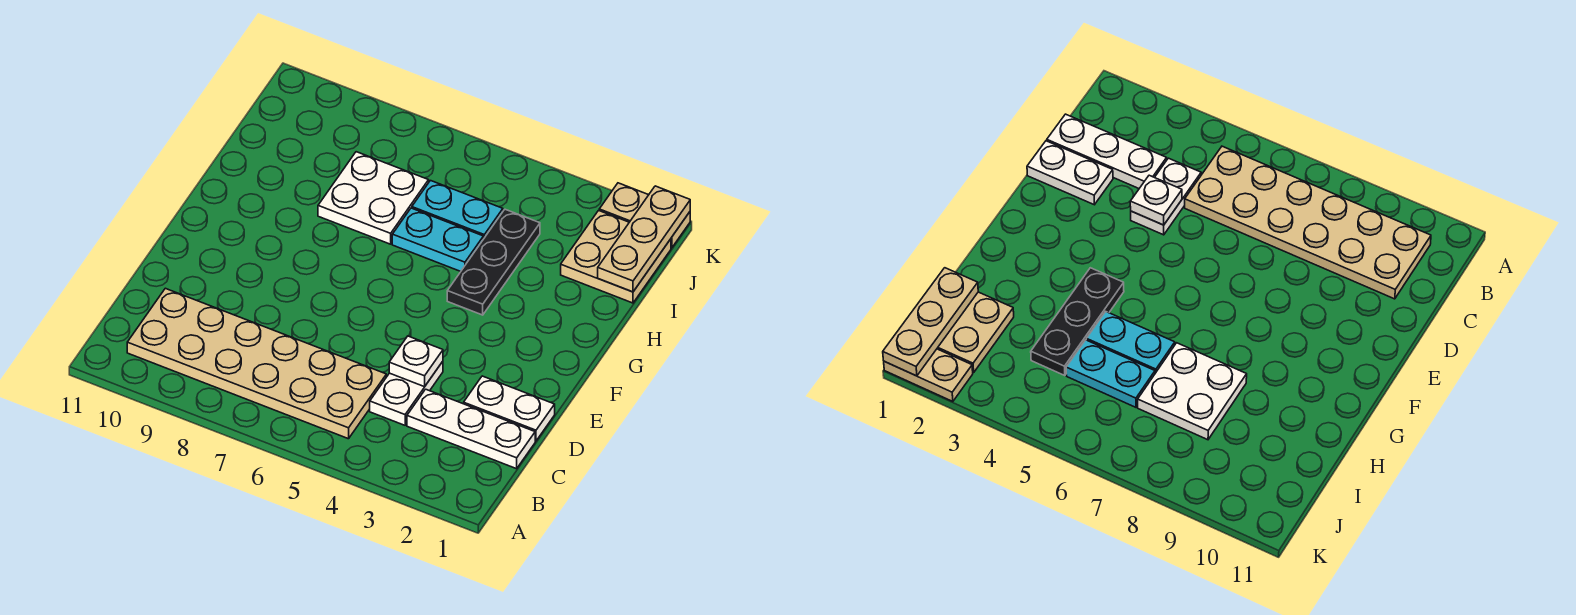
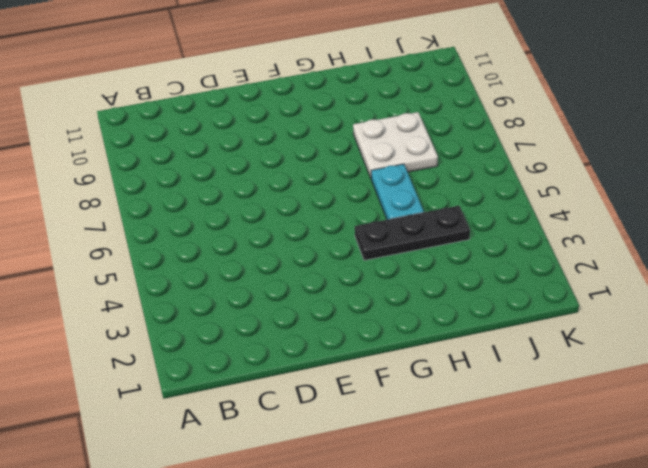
none -> tan plate B5:C10 level 1
none -> white plate C1:C3 level 1
none -> white plate C4:D4 level 1

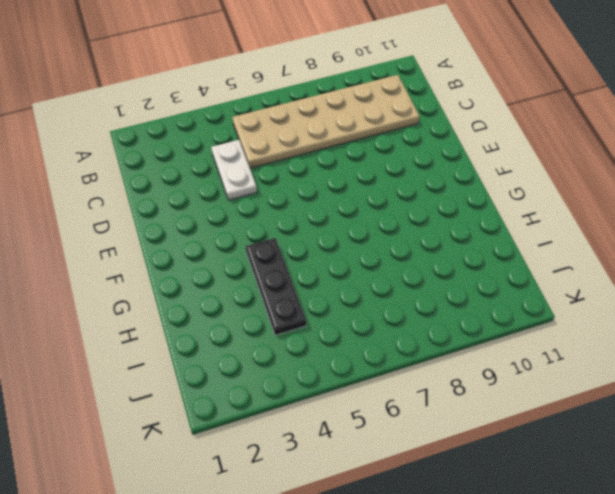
none -> white plate C1:C3 level 1
none -> white plate D1:D2 level 1
none -> cyan plate H5:H6 level 1

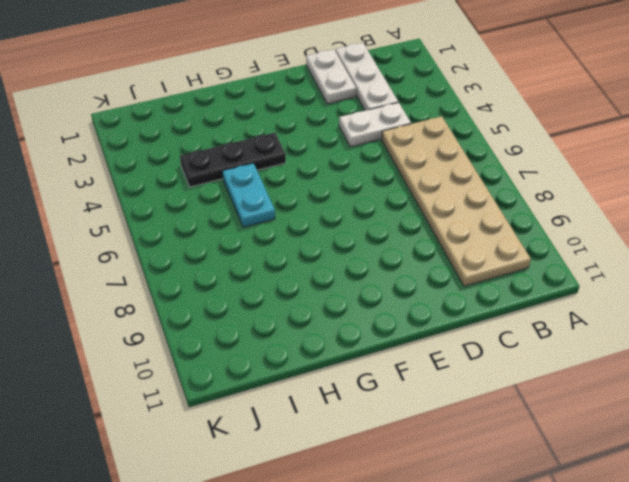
none -> white plate H7:I8 level 1
none -> tan plate I1:J2 level 1
none -> cyan plate I5:I6 level 1

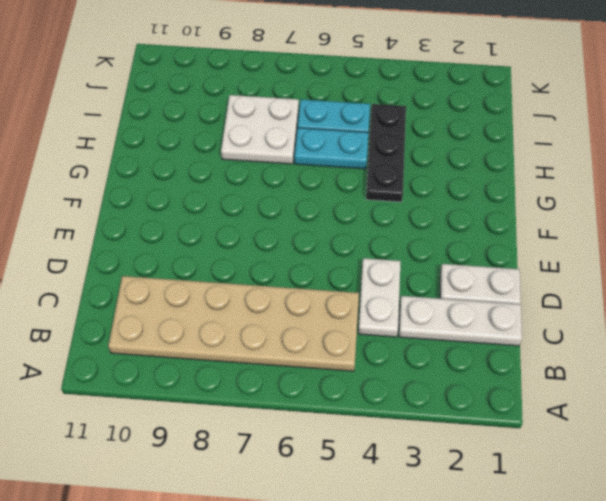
none -> tan plate I1:J2 level 1
none -> tan plate K1:K2 level 1
none -> white plate D4 level 2

